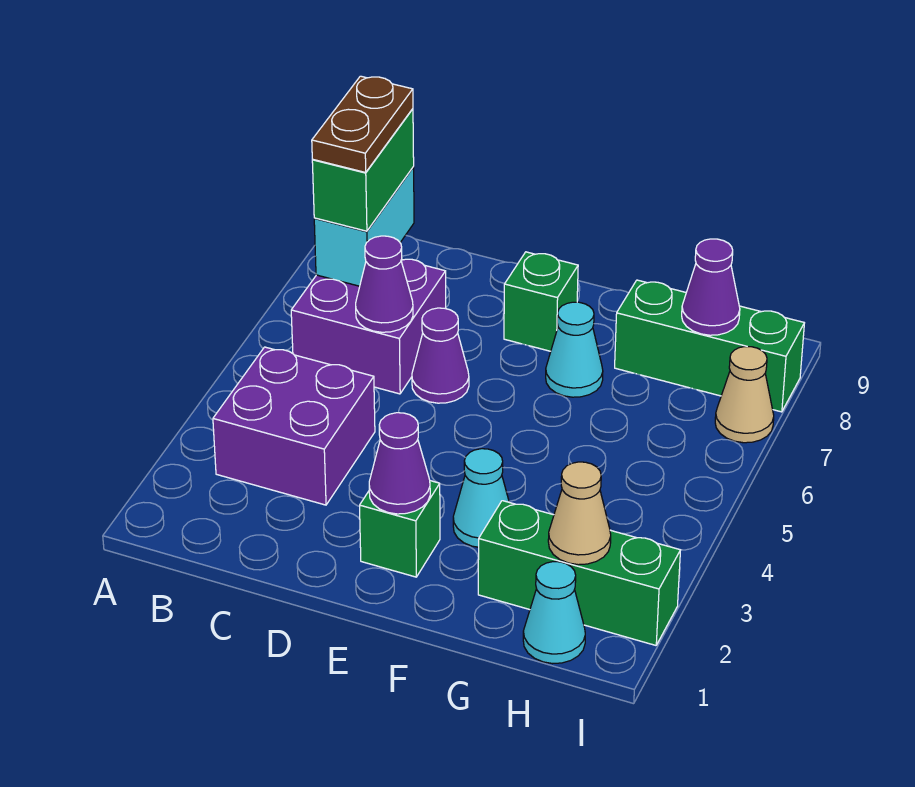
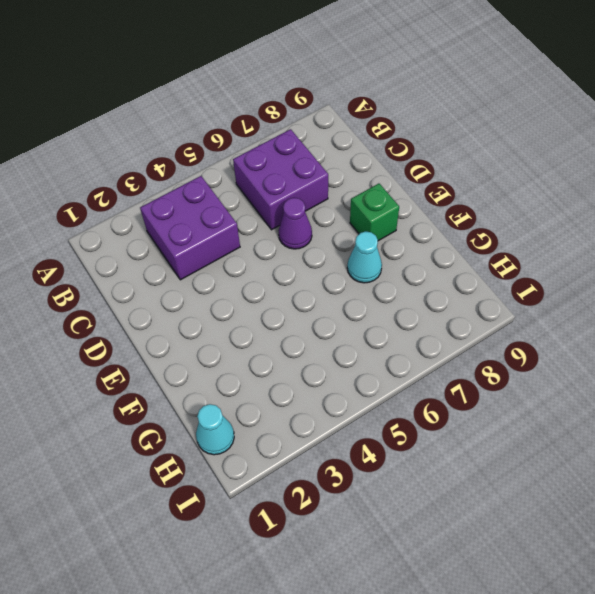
none -> green brick E2 level 1
none -> cyan cone F3 level 1
none -> green brick G2:I2 level 1

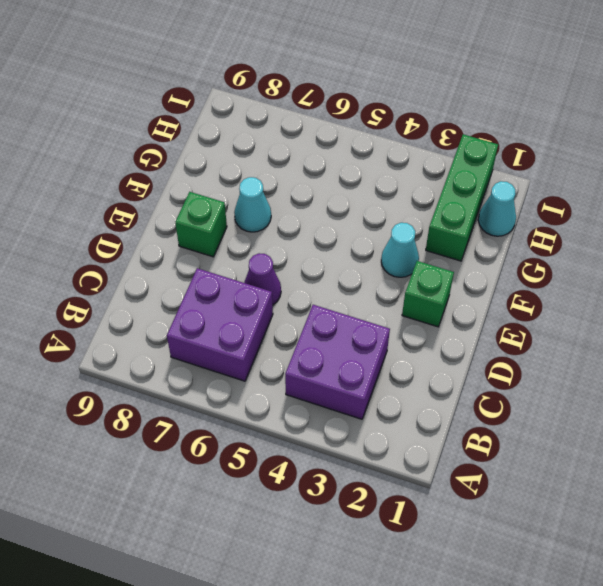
none -> green brick G8:I8 level 1
none -> tan cone I7 level 1
none -> cyan brick B7:B8 level 2

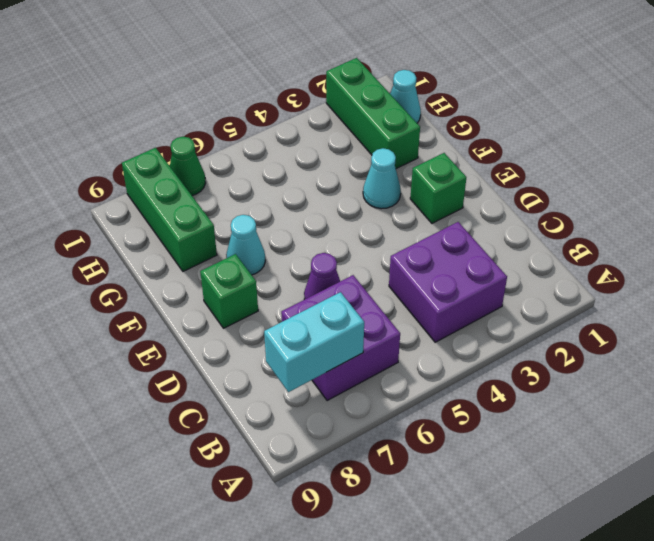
green cone I7 level 1 -> tan cone I7 level 1
none -> purple cone C6 level 2
none -> purple cone E2 level 2
none -> tan cone H2 level 2

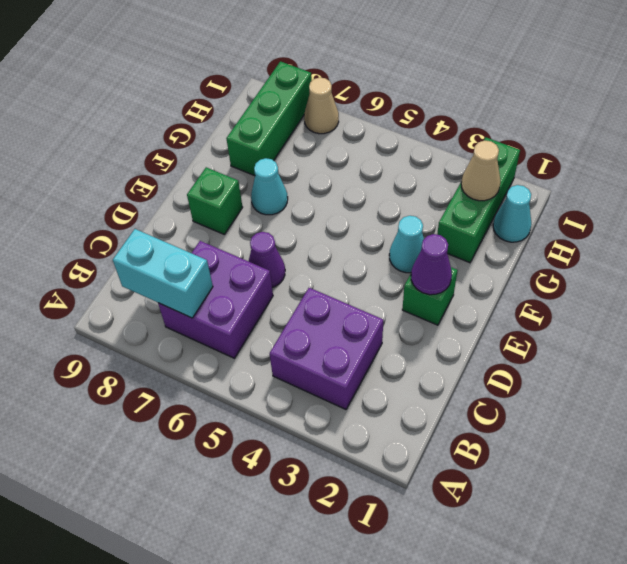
none -> purple cone C6 level 2
none -> purple cone H8 level 2
none -> green brick B7:B8 level 3

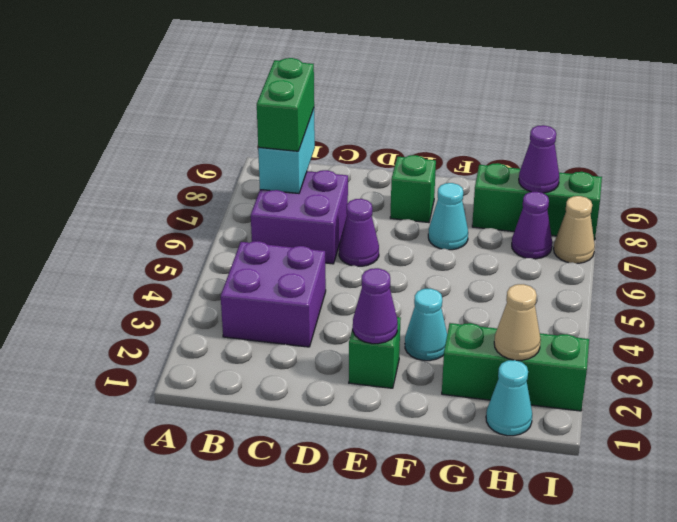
purple cone H7 level 1 -> purple cone C6 level 2
none -> brown plate B7:B8 level 4

